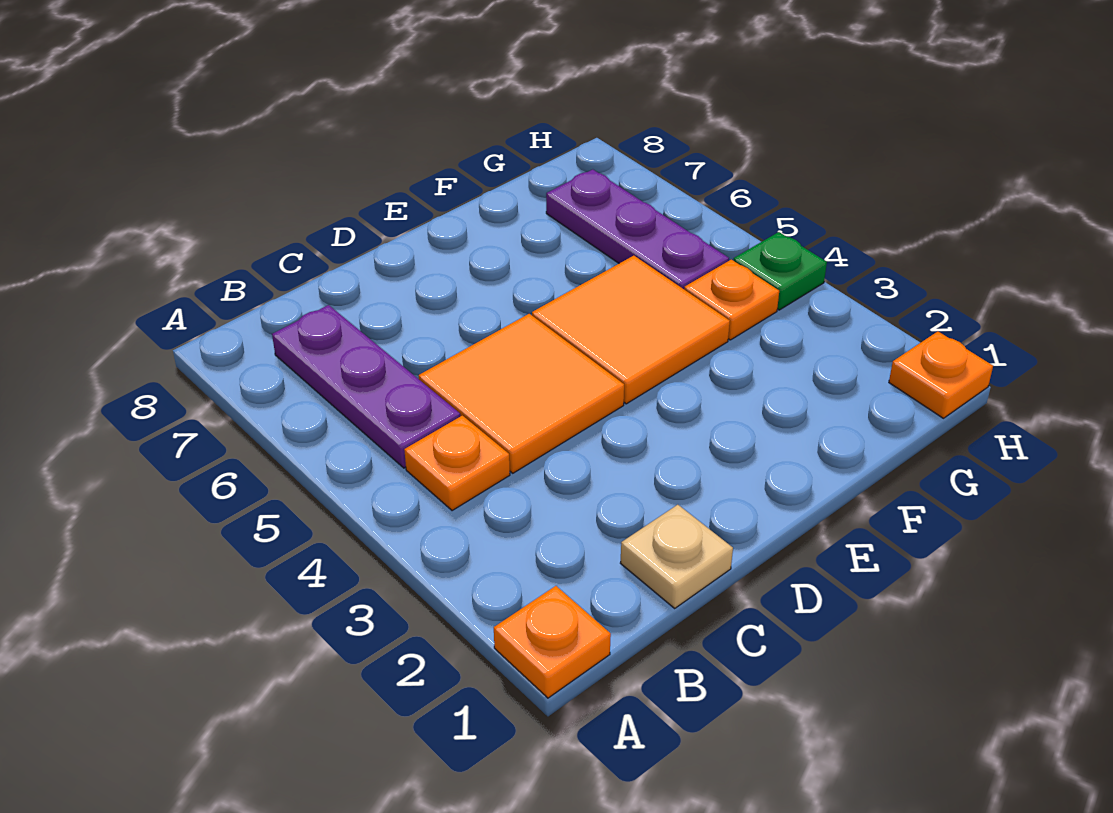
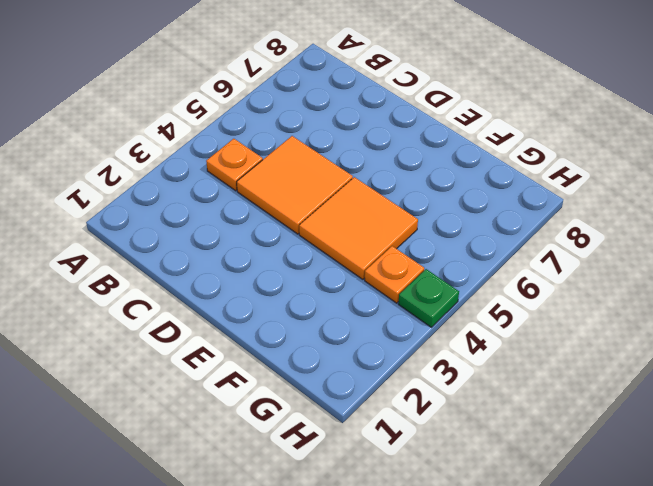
none -> orange plate A1 level 1
none -> purple plate B5:B7 level 1

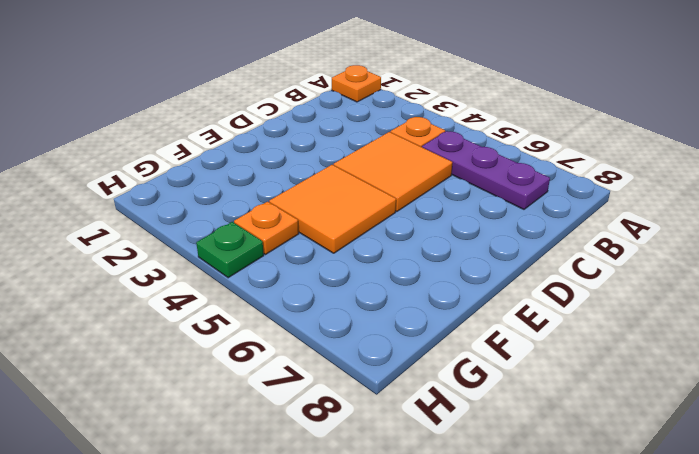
none -> tan plate C1 level 1
none -> purple plate G5:G7 level 1

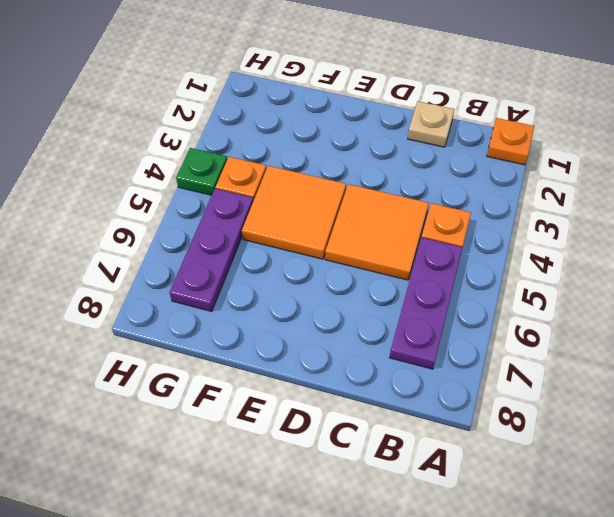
none -> orange plate H1 level 1

